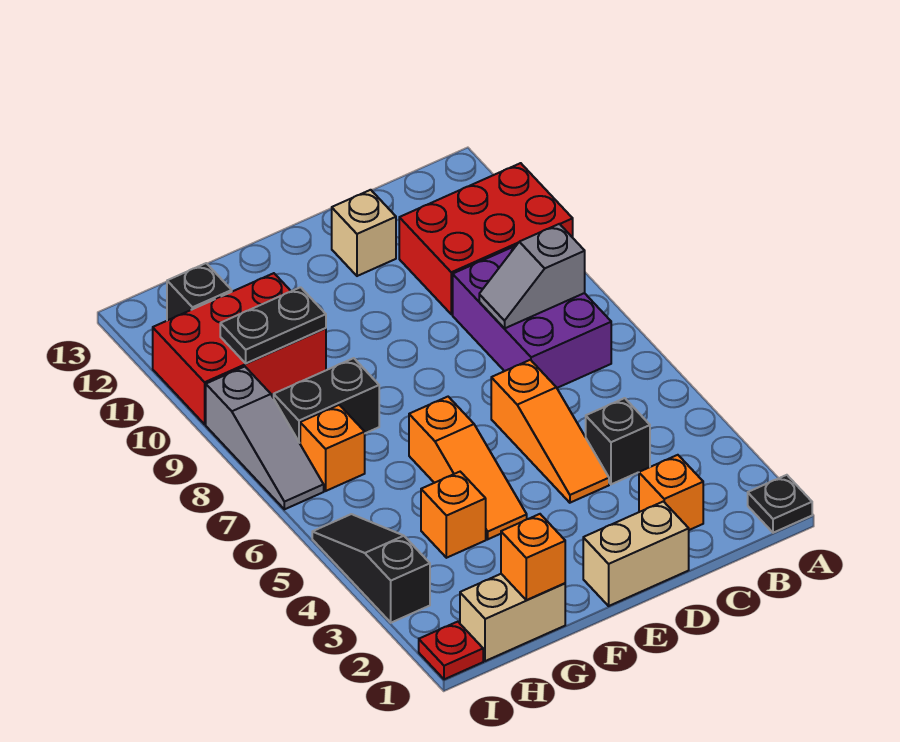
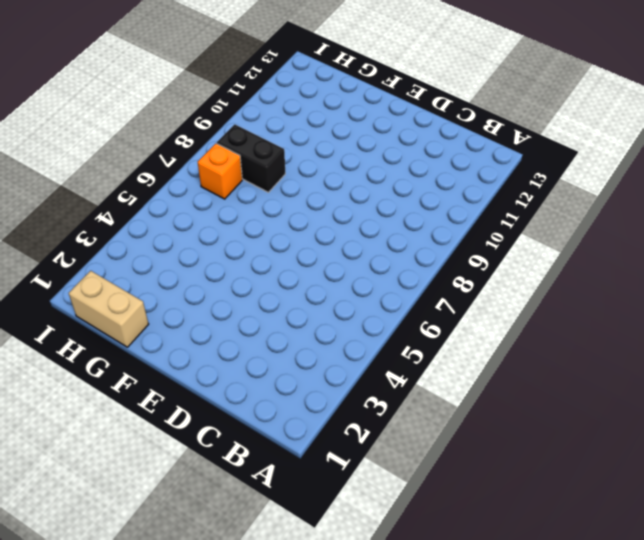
none -> black plate A1 level 1
none -> red brick A10:C11 level 1
none -> purple brick B7:C9 level 1

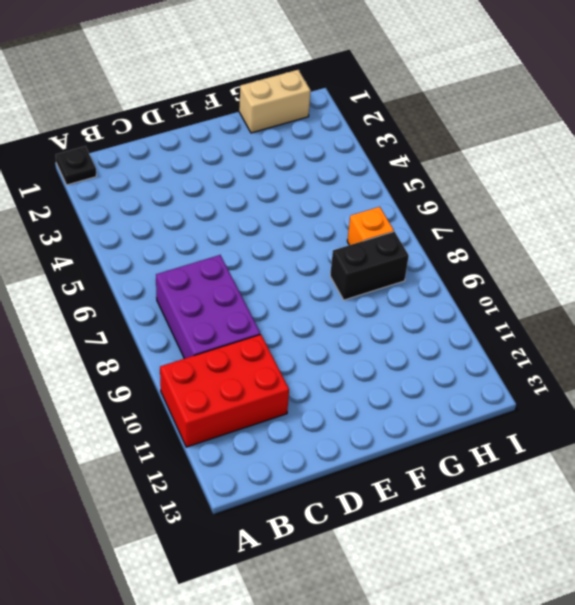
none -> orange brick C2 level 1
none -> black brick C4 level 1
none -> tan brick D1:E1 level 1

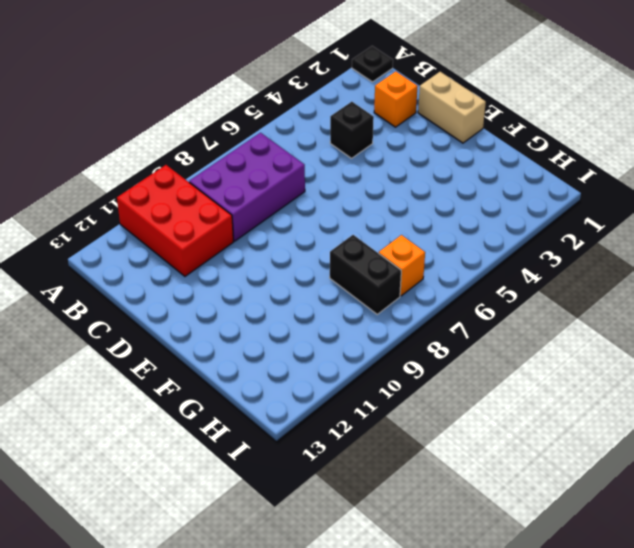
none -> orange slope D4:D6 level 1 top 6
none -> tan brick D12 level 1
none -> orange slope F4:F6 level 1 top 6

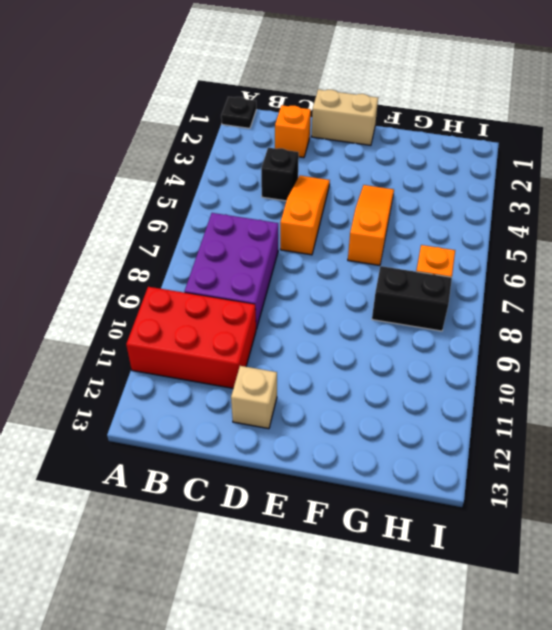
none -> tan brick G1:H1 level 1
none -> orange brick G4 level 1
none -> red brick G10:I11 level 1

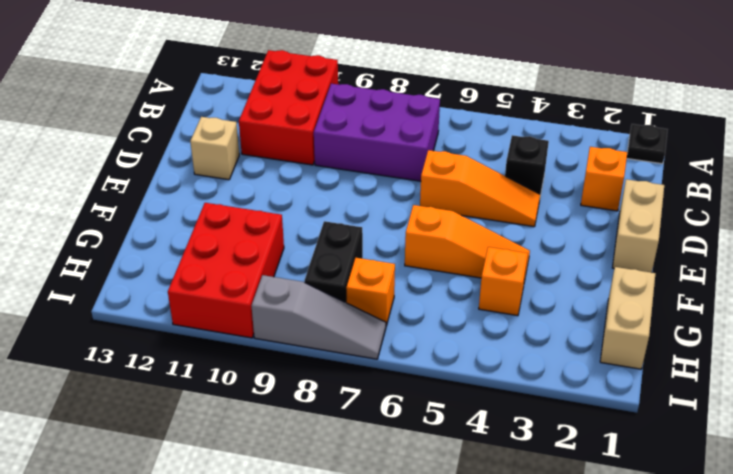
none -> black brick H12 level 1
none -> red plate I1 level 1
none -> black slope I3:I5 level 1 top 3

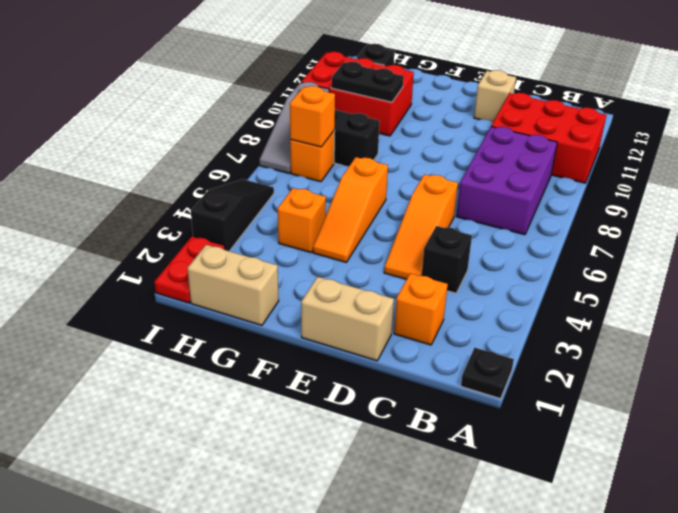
orange brick H7 level 2 -> orange brick G1 level 2
red plate I1:I2 level 1 -> red plate I1 level 1
none -> grey slope B8:C8 level 2 top B

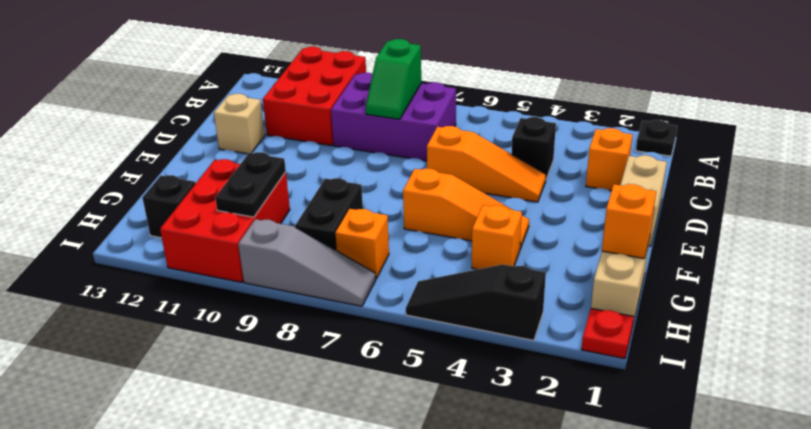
green slope B8:C8 level 2 top B -> grey slope B8:C8 level 2 top B

